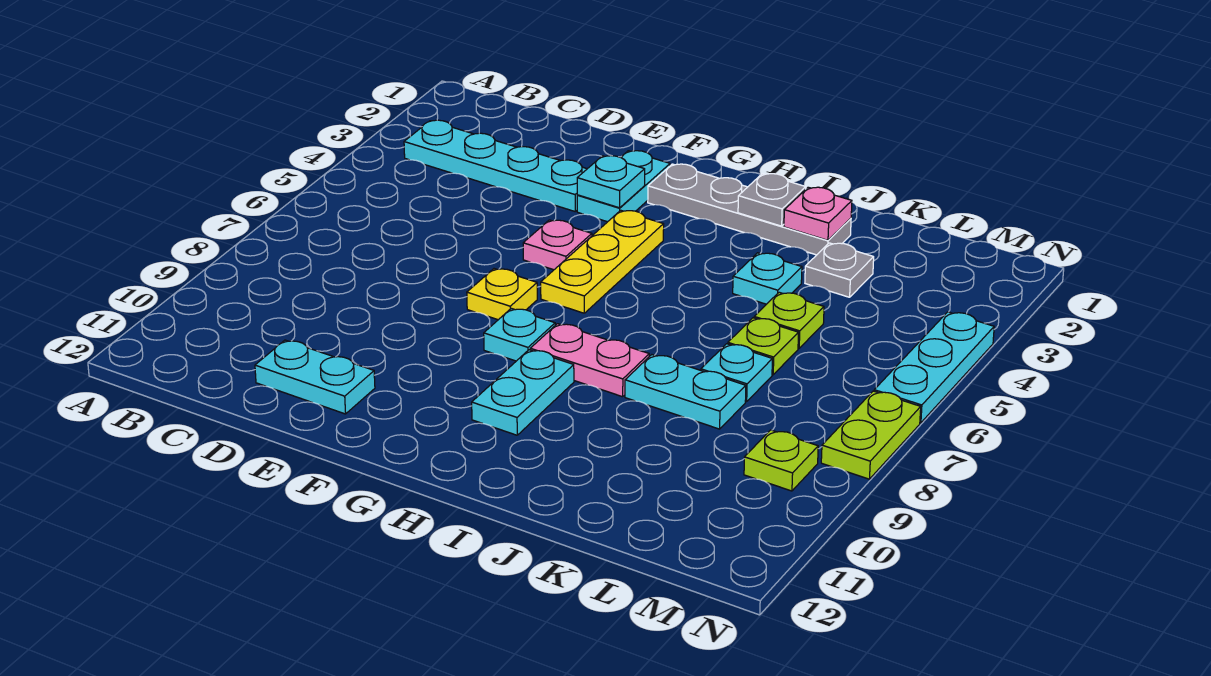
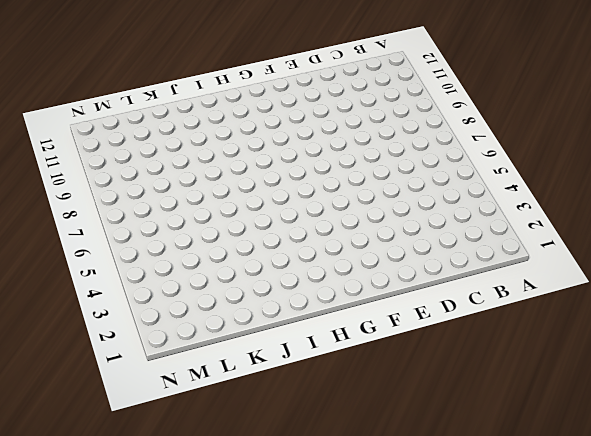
none -> cyan plate B3:E3 level 1
none -> cyan plate D11:E11 level 1
none -> cyan plate F2:F3 level 1

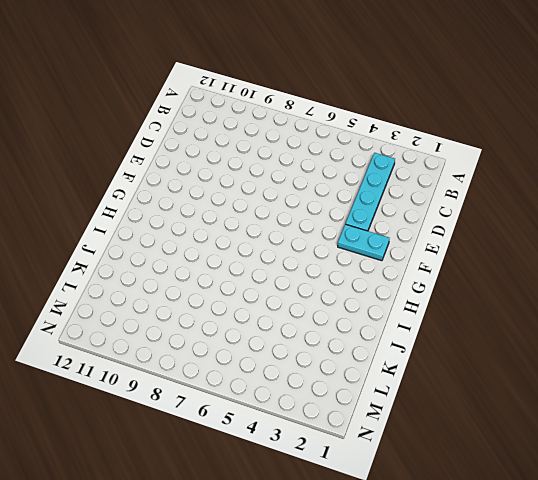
none -> cyan plate D11:E11 level 1
none -> pink plate F5 level 1
none -> yellow plate F7 level 1

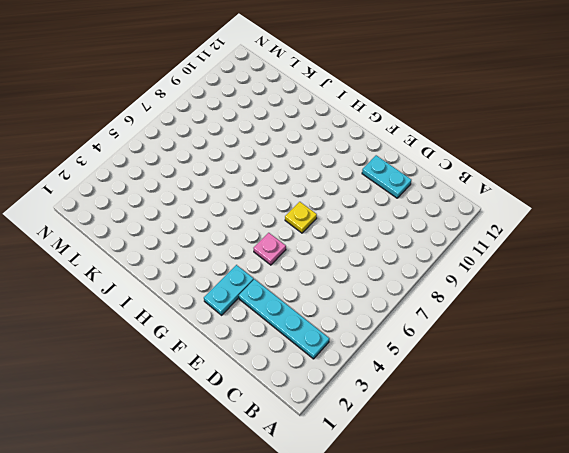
none -> grey plate G2:J2 level 1
none -> yellow plate G4:G6 level 1
none -> cyan plate G8 level 1

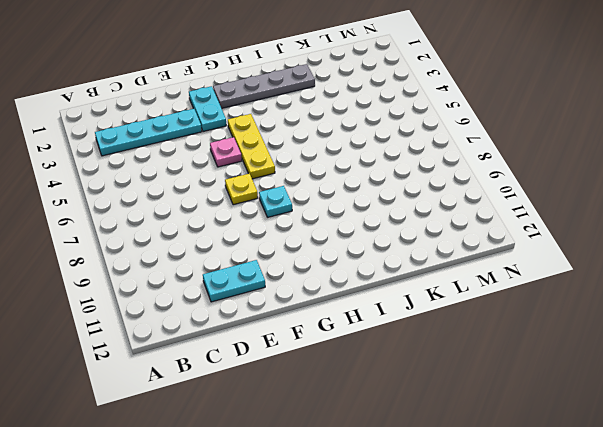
none -> pink plate H8:I8 level 1
none -> cyan plate H9:H10 level 1
none -> cyan plate J4 level 1

